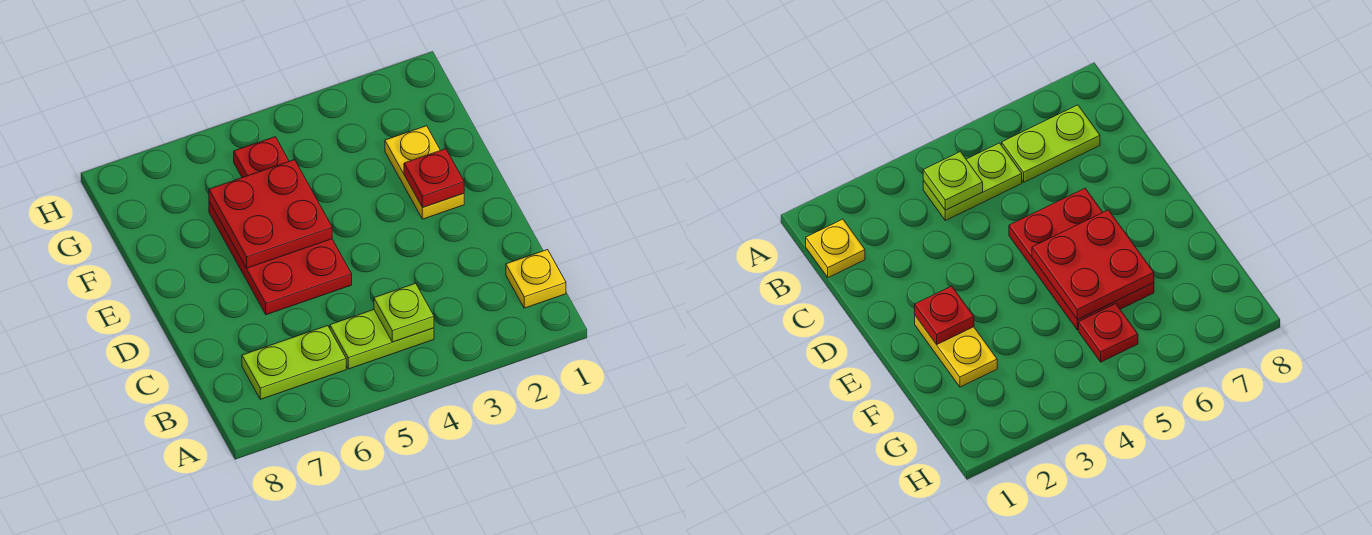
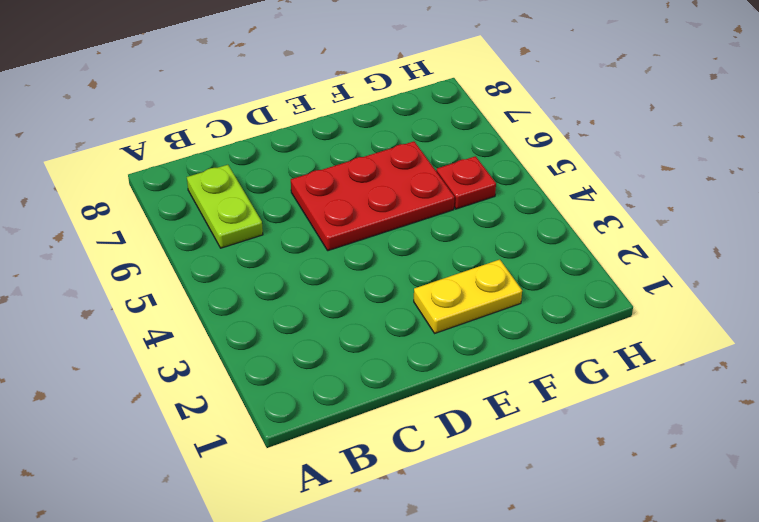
none -> yellow plate B1 level 1
none -> lime plate B4:B5 level 1

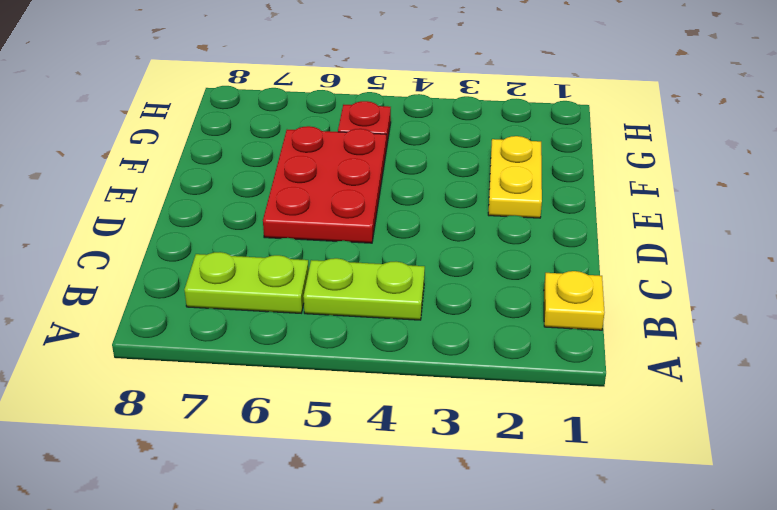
none -> lime plate B4 level 2
none -> red plate E2 level 2

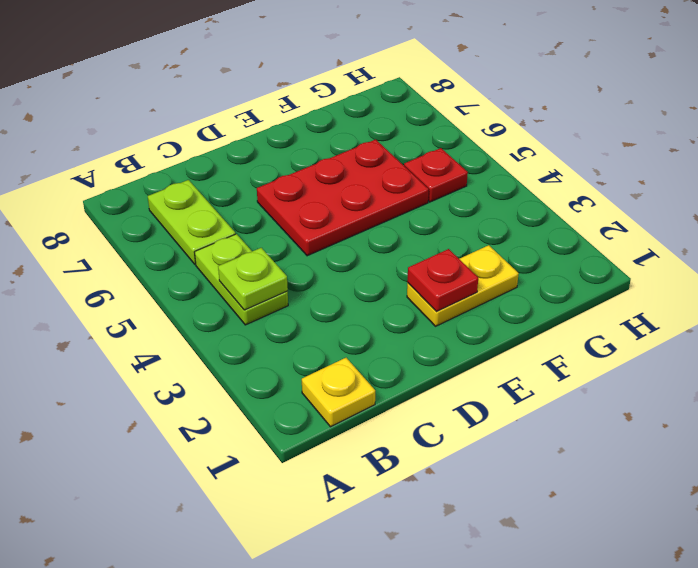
none -> red plate E5:F6 level 2

